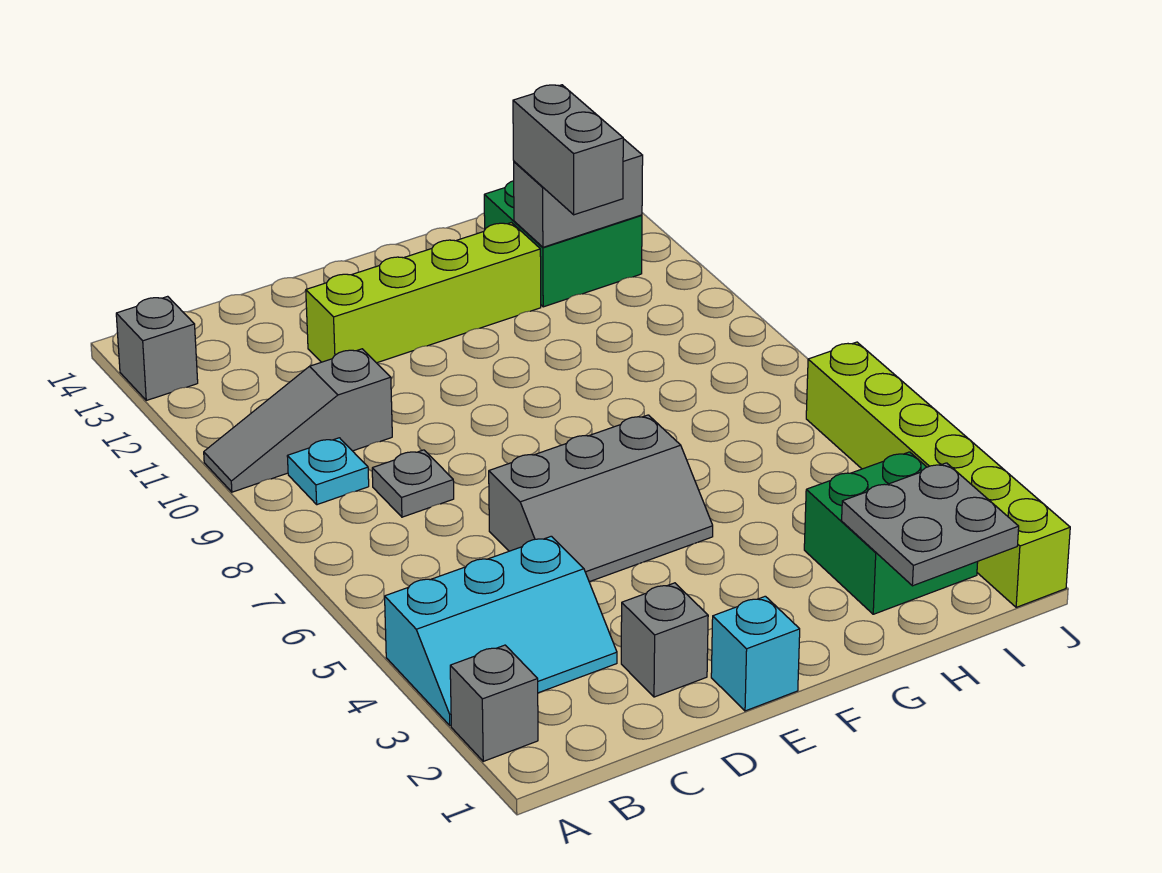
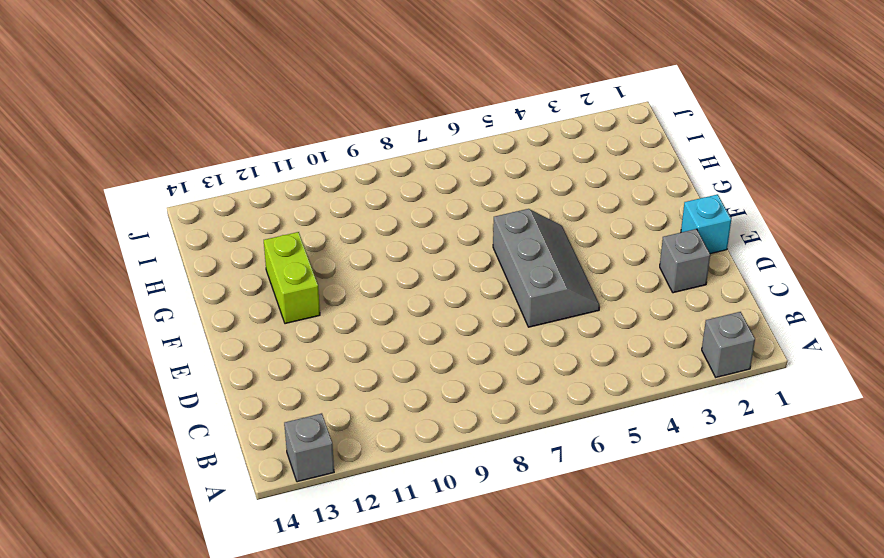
lime brick F12:G12 level 1 -> lime brick D12:G12 level 1
none -> cyan slope A3:C4 level 1 top 4
none -> grey slope A10:C10 level 1 top C
none -> cyan plate B9 level 1

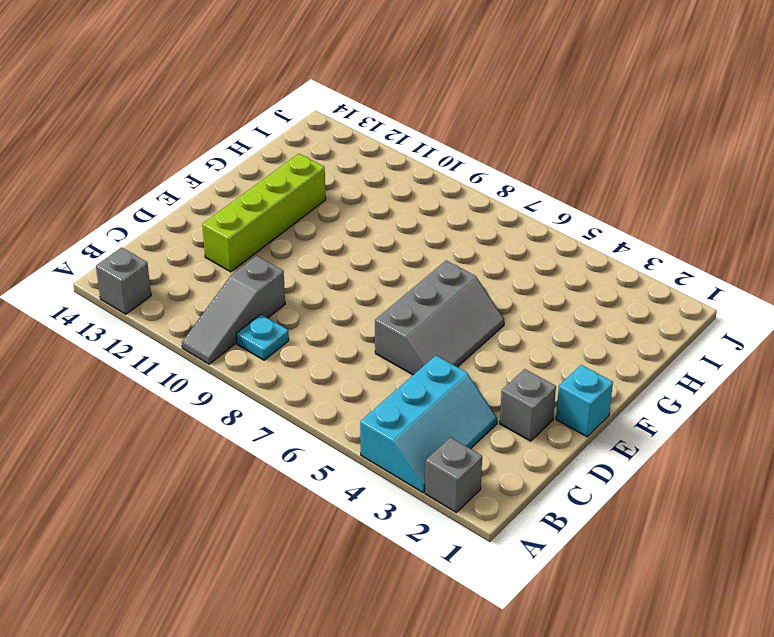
none -> grey plate C8 level 1
none -> green brick H2:I3 level 1
none -> green brick H12:I13 level 1

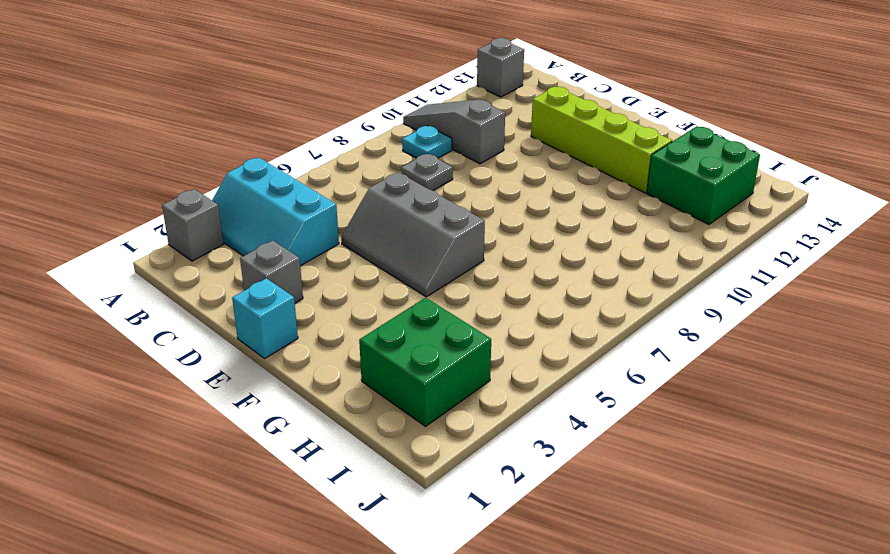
none -> lime brick J1:J6 level 1
none -> grey plate H1:I2 level 2
none -> grey brick H12:I12 level 2

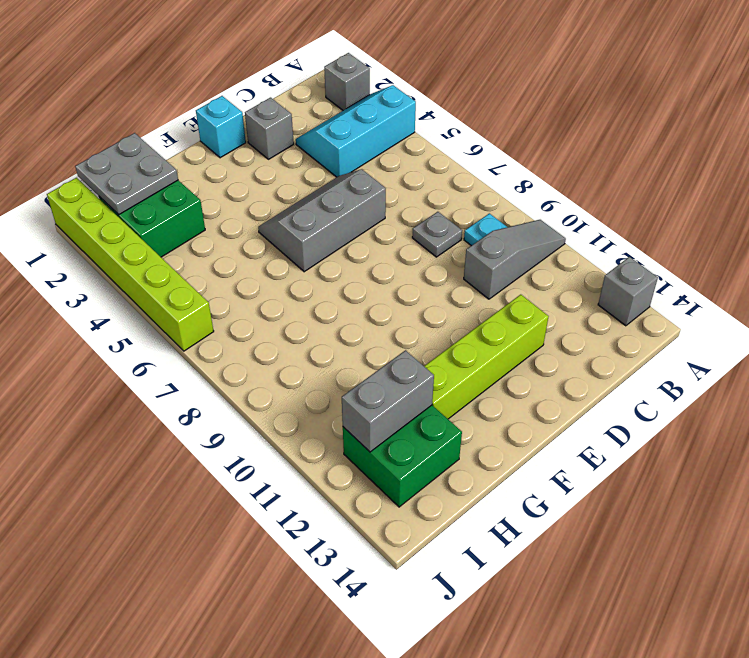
none -> grey brick H11:H12 level 3

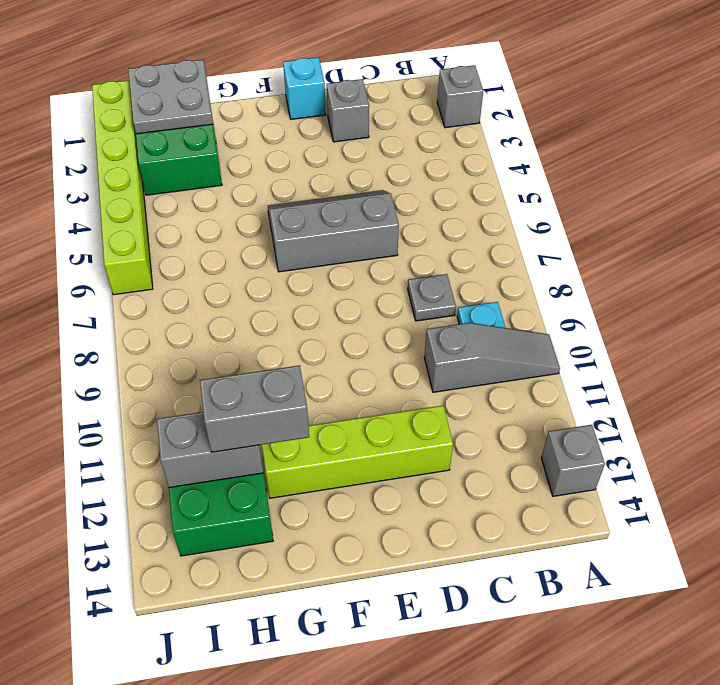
grey brick G12:H12 level 3 -> grey brick H11:H12 level 3
none -> cyan slope A3:C4 level 1 top 4

